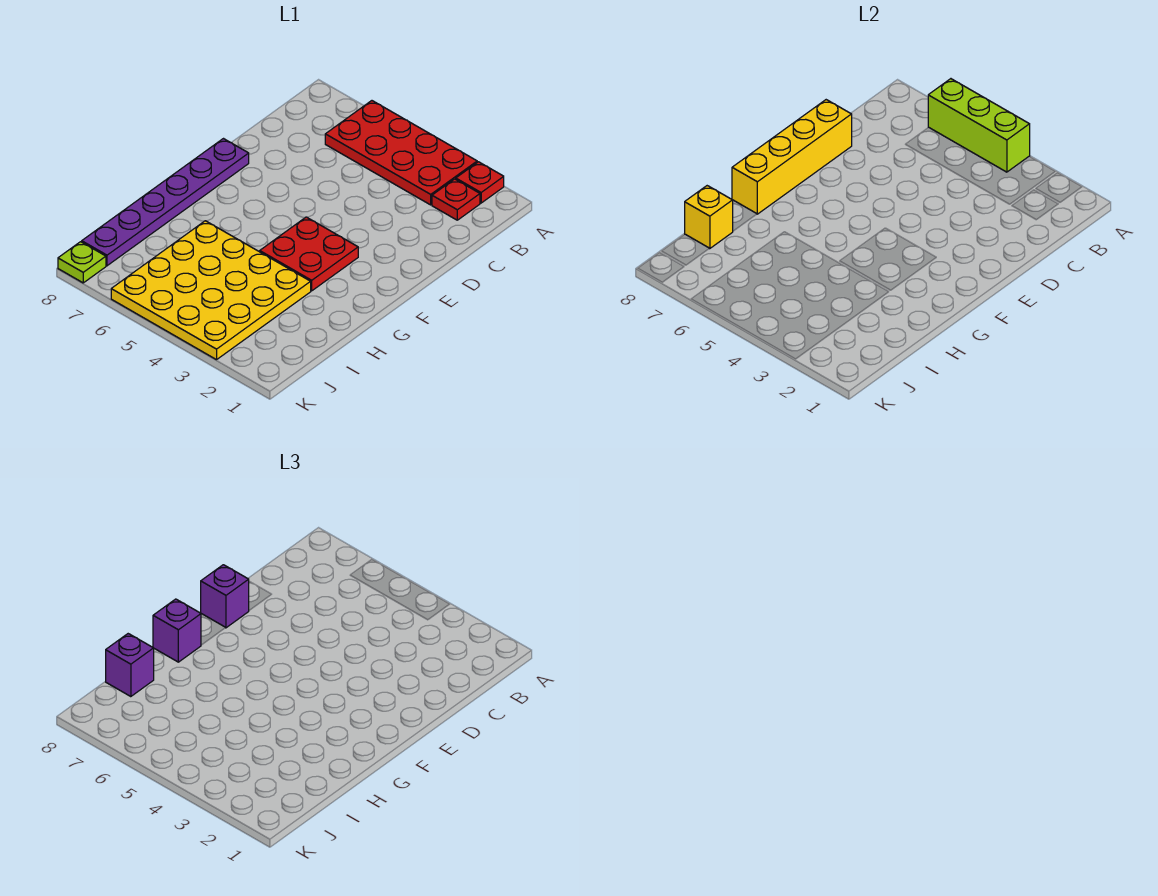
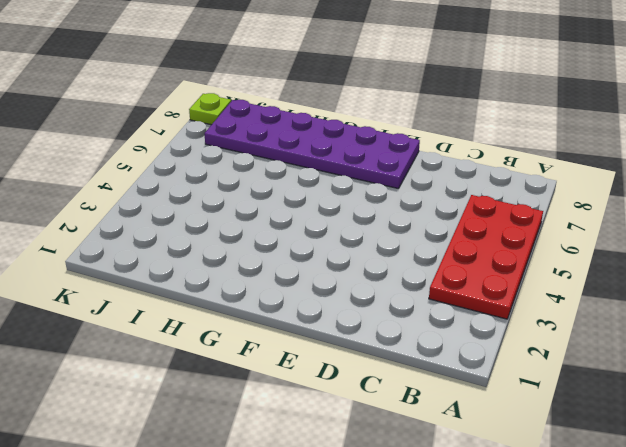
purple plate E7:J8 level 1 -> purple plate E8:J8 level 1
none -> red plate A2 level 1
none -> red plate B2 level 1
none -> red plate F3:G4 level 1

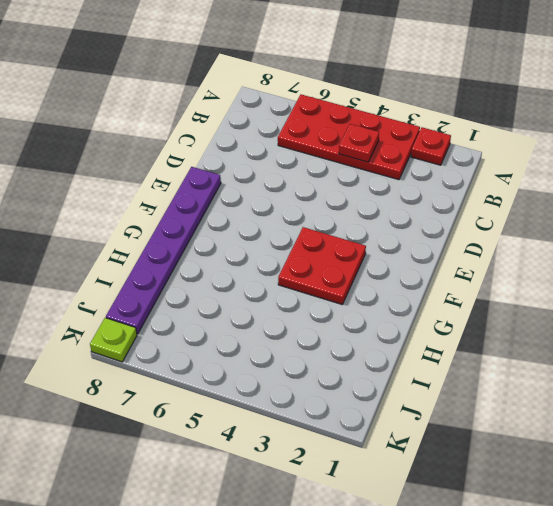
red plate B4 level 2 -> red plate B2 level 1
none -> yellow plate H3:K6 level 1
none -> lime brick A4:A6 level 2
none -> yellow brick D8:G8 level 2

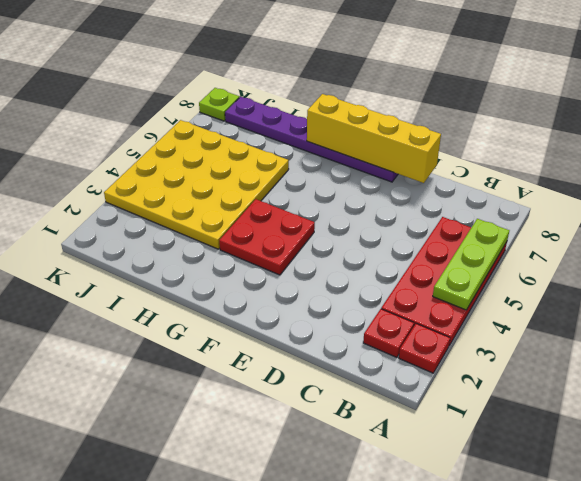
lime plate A4:A6 level 2 -> lime brick A4:A6 level 2
none -> yellow brick I8 level 2
none -> purple brick E8 level 3
none -> purple brick G8 level 3

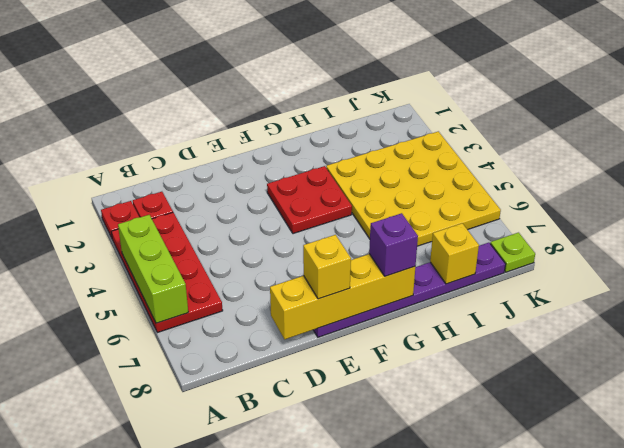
yellow brick E8 level 3 -> purple brick E8 level 3
none -> purple brick I8 level 3

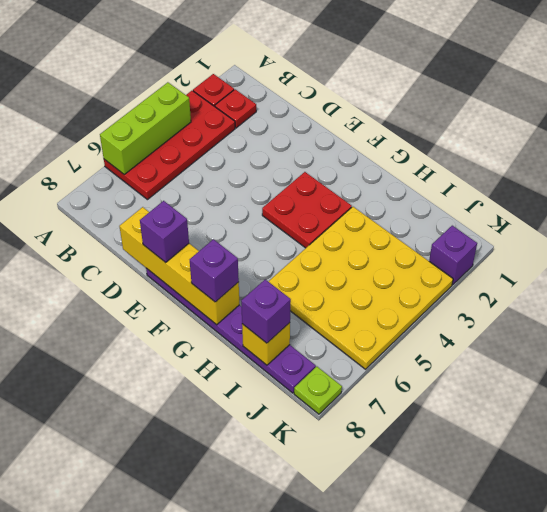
purple brick K2 level 1 -> none

